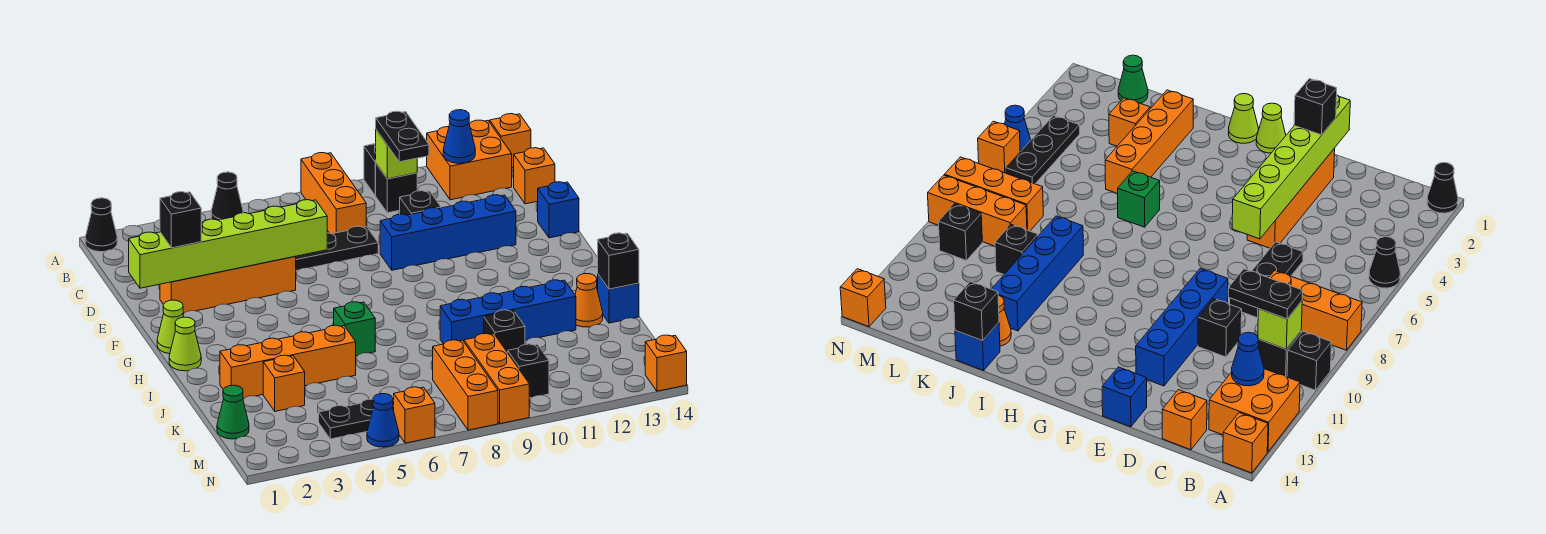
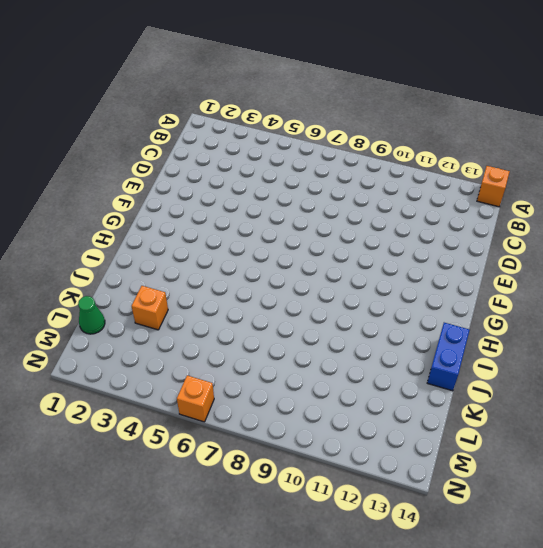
blue brick I14:J14 level 1 -> blue brick J14 level 1
none -> black cone A1 level 1
none -> black cone A5 level 1
none -> orange brick A8:C8 level 1
none -> black brick A10 level 1

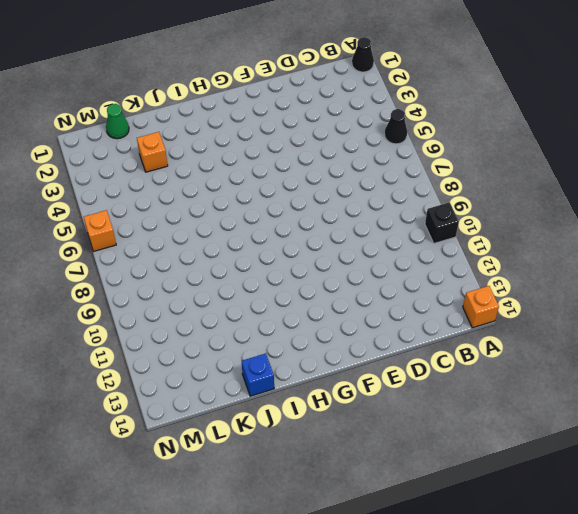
none -> orange brick A8:C8 level 1
none -> orange brick A12:B13 level 1
none -> black brick B10 level 1
none -> orange brick C14 level 1

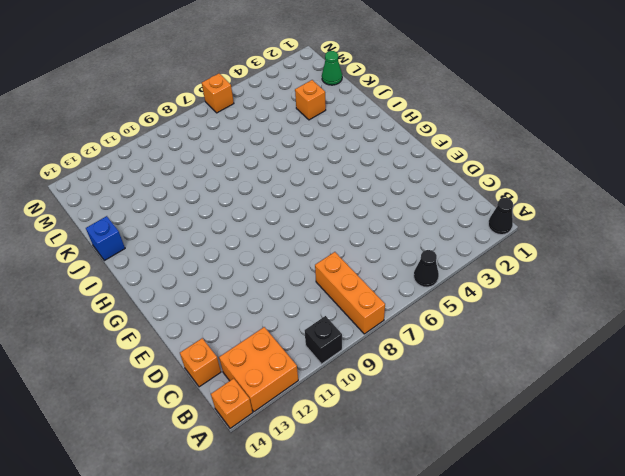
none -> black brick B10 level 1
none -> black plate D6:D8 level 1
none -> black brick D10 level 1
none -> orange brick E2:E5 level 1

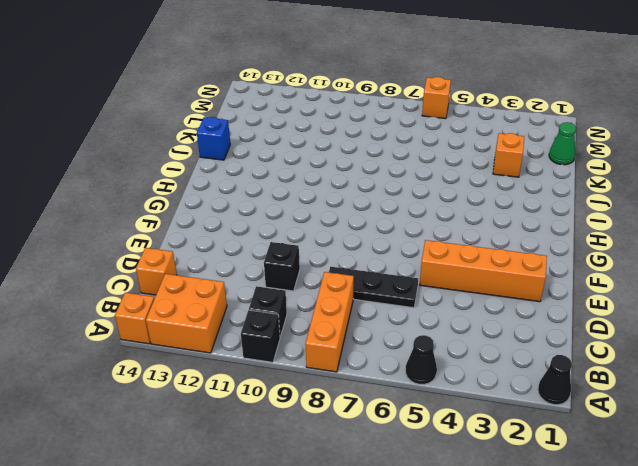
none -> blue brick E9:E12 level 1
none -> blue brick E14 level 1
none -> lime cone G1 level 1
none -> lime cone H1 level 1

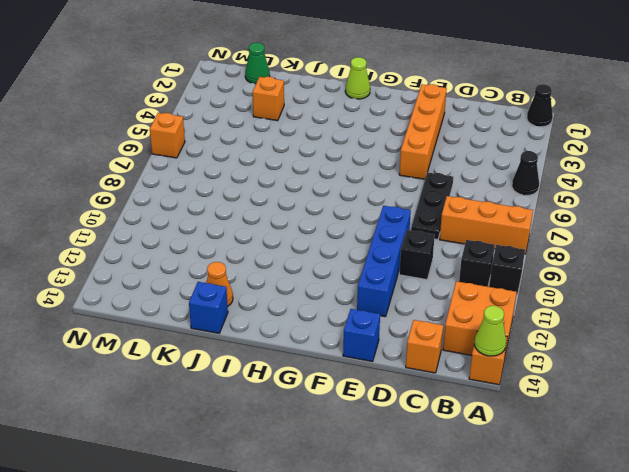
lime cone A14 level 2 -> lime cone G1 level 1
none -> green brick I6 level 1
none -> orange brick J2:J5 level 1
none -> blue brick J9:J12 level 1
none -> black brick K10 level 1

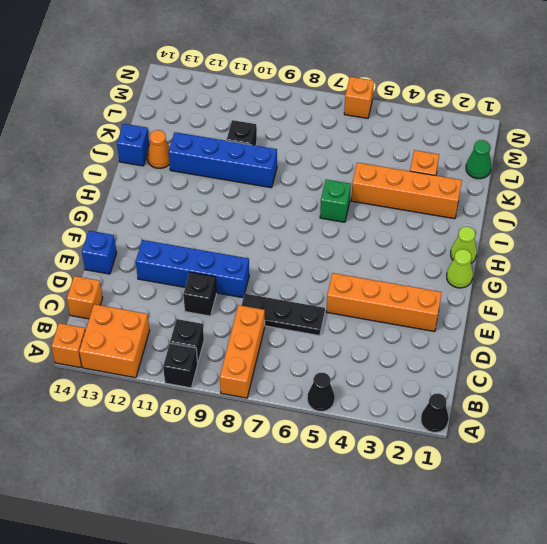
none -> orange brick L8:N8 level 1
none -> orange brick L9:N9 level 1
none -> black plate M4:M6 level 1
none -> black brick M10 level 1

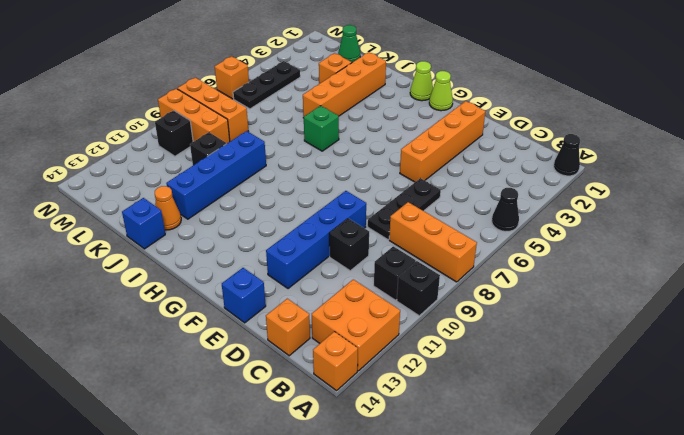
none -> blue cone N5 level 1
none -> orange brick N14 level 1
none -> lime brick B10 level 2
none -> blue cone B12 level 2

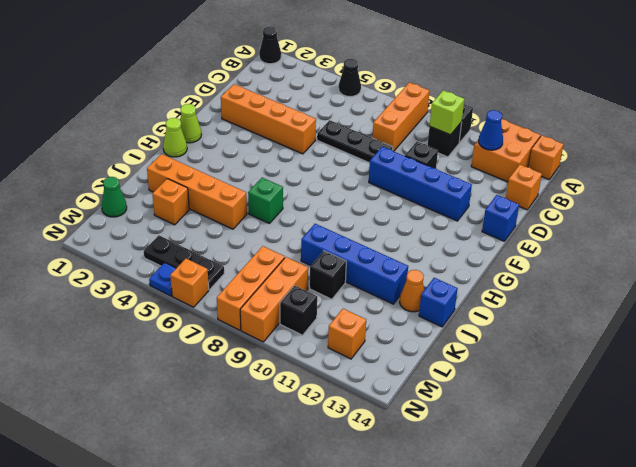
orange brick M12 level 1 -> orange brick N14 level 1
blue plate N5 level 1 -> blue cone N5 level 1
none -> lime brick E1:E6 level 2
none -> black brick J14 level 2
none -> black plate B10:C10 level 3
none -> black brick E2 level 3

